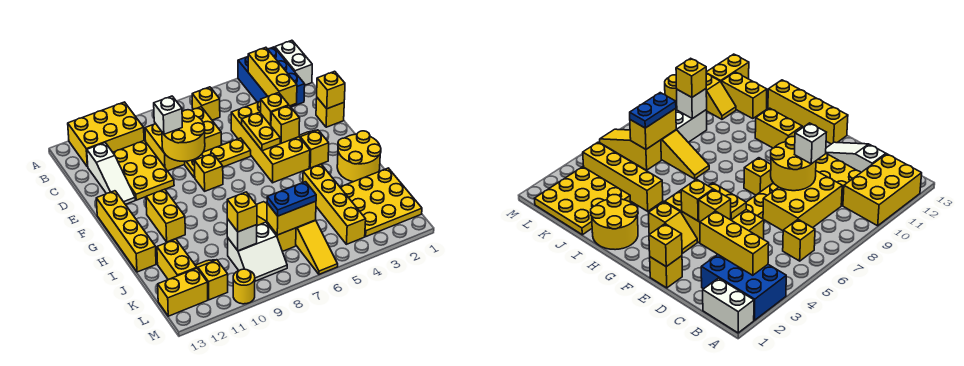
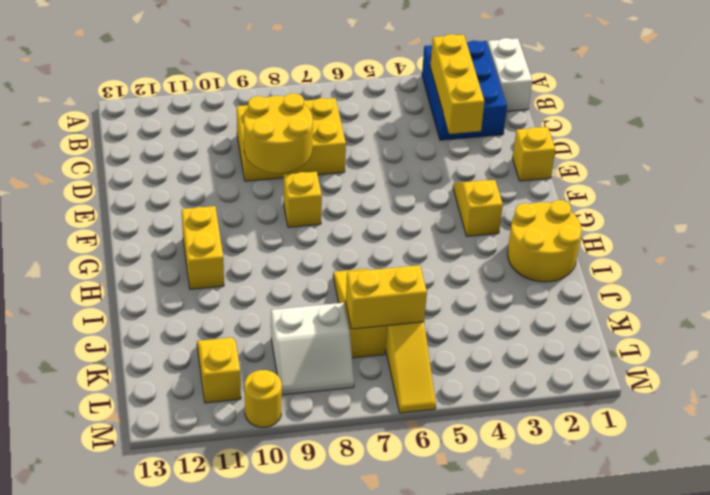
none -> yellow brick A10:B12 level 1
none -> yellow brick B6 level 1
none -> yellow plate C10:E11 level 1
none -> white slope C12:E12 level 1 top C

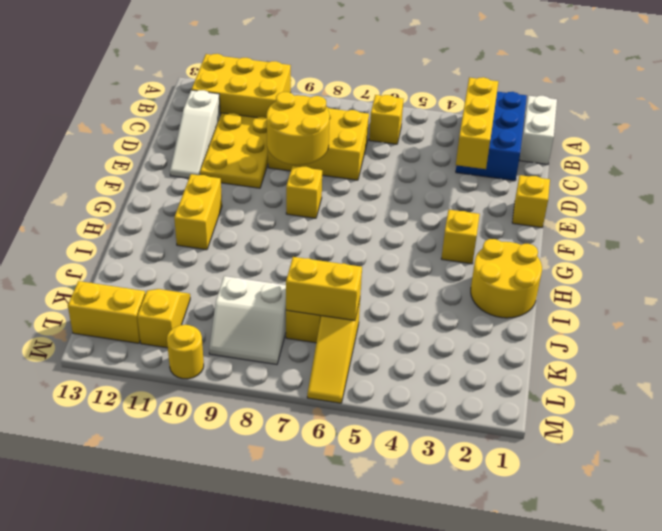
none -> yellow brick D4:G5 level 1
none -> yellow plate E6:E8 level 1
none -> yellow brick F13:I13 level 1
none -> yellow brick I4:L4 level 1

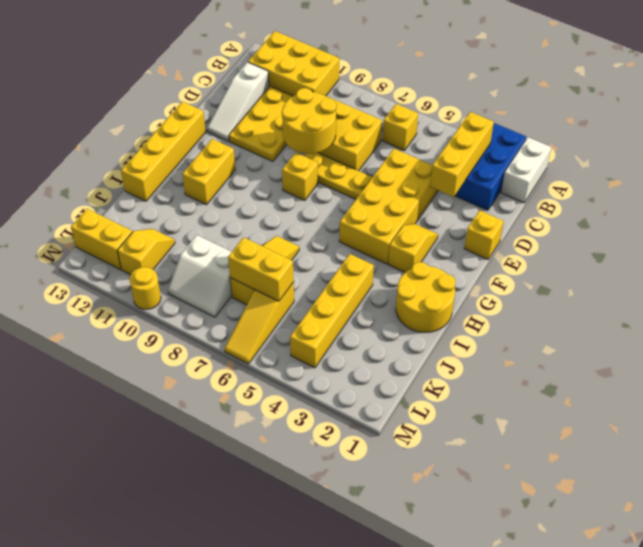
none -> yellow plate J1:L3 level 1
none -> yellow brick J12:K12 level 1
none -> yellow brick E1 level 2
none -> yellow brick E4 level 2

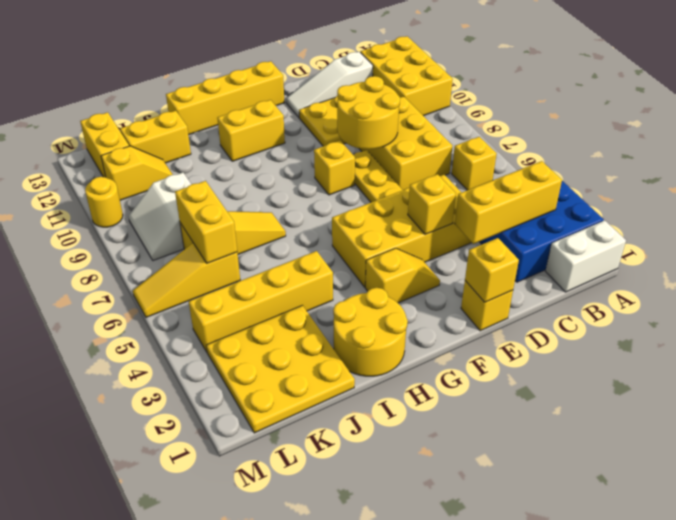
none -> yellow plate E5:F5 level 2
none -> yellow brick F4 level 2
none -> white brick K9 level 2
none -> white brick D9 level 3

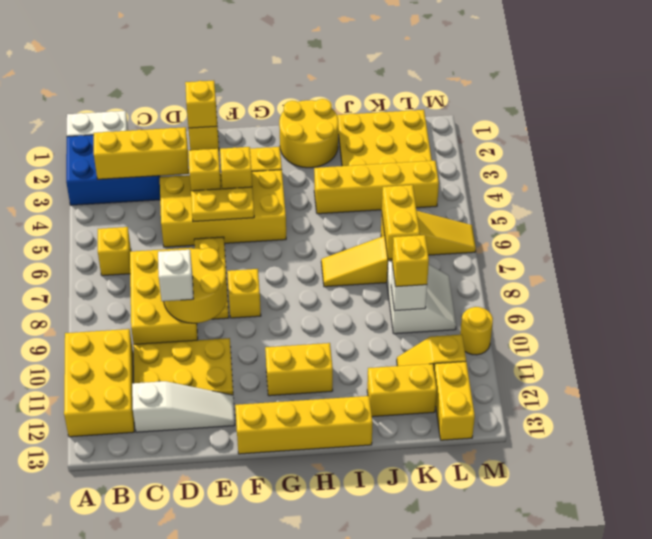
none -> blue plate K6:K7 level 3

